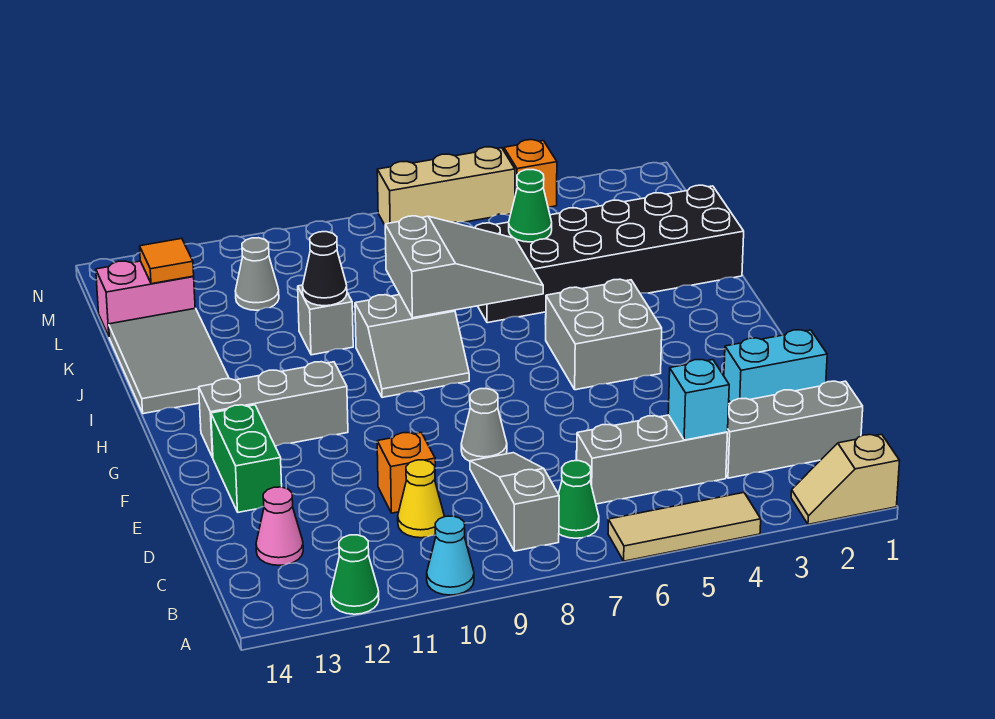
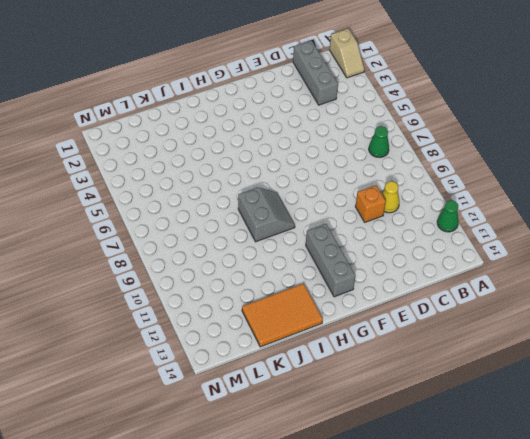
orange tile I13:K14 level 1 -> grey tile I13:K14 level 1
none -> tan tile A4:A6 level 1
none -> cyan cone A10 level 1
none -> grey slope B8:D8 level 1 top B

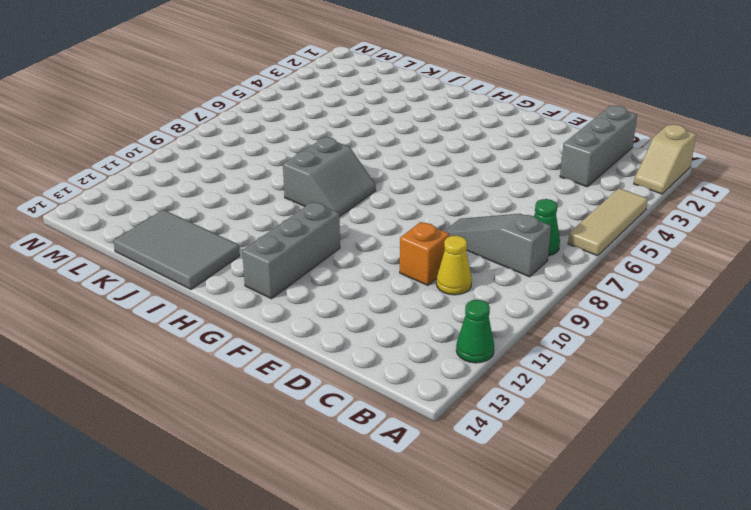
none -> cyan cone A10 level 1
none -> grey brick C4:C6 level 1
none -> pink cone C13 level 1

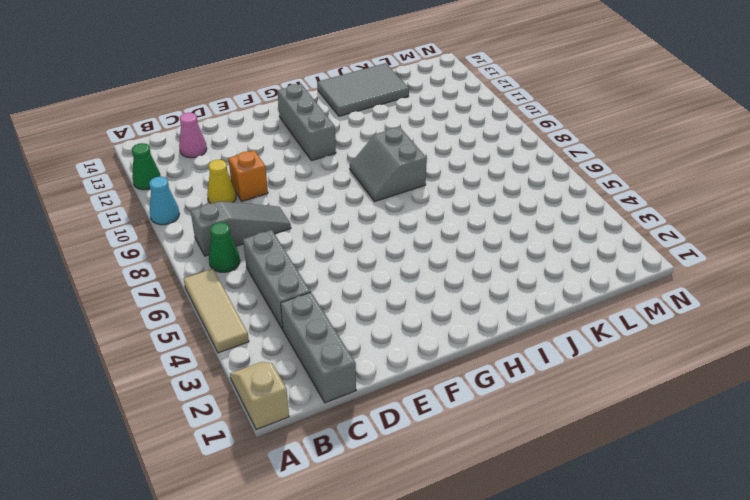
none -> cyan brick E1:E2 level 1
none -> grey cone E8 level 1
none -> green brick E13:F13 level 1

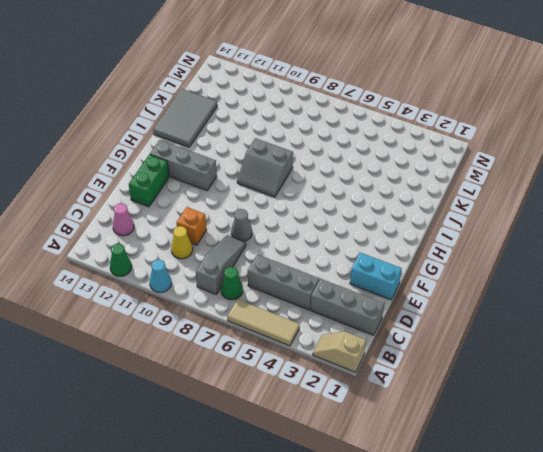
none -> grey brick G4:H5 level 1
none -> black brick J1:K6 level 1
none -> grey brick J10 level 1

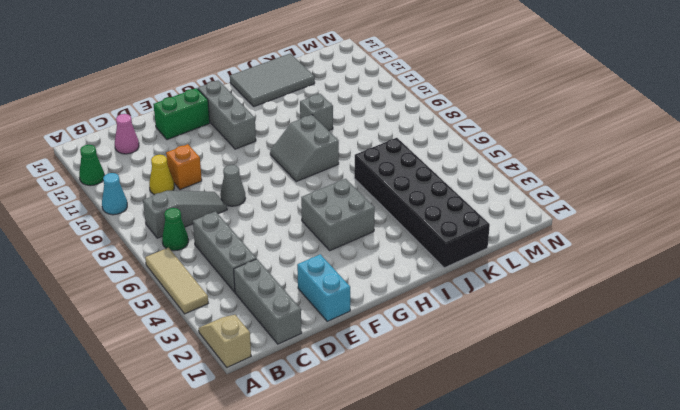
none -> grey cone L11 level 1
none -> pink brick L13:L14 level 1
none -> orange brick N4 level 1

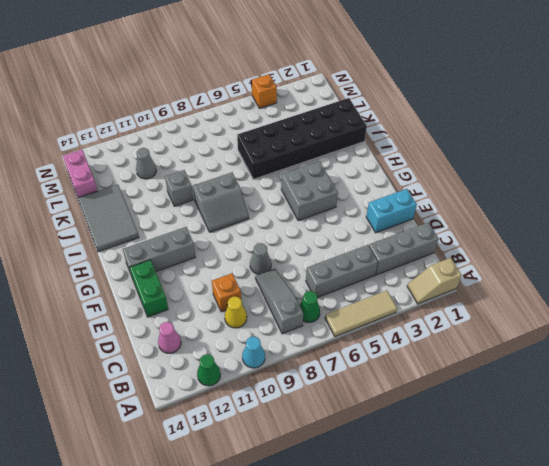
pink brick L14:M14 level 1 -> pink brick L13:L14 level 1
none -> tan brick N5:N7 level 1
none -> cyan brick C4 level 2
none -> grey slope I6:J8 level 2 top 8

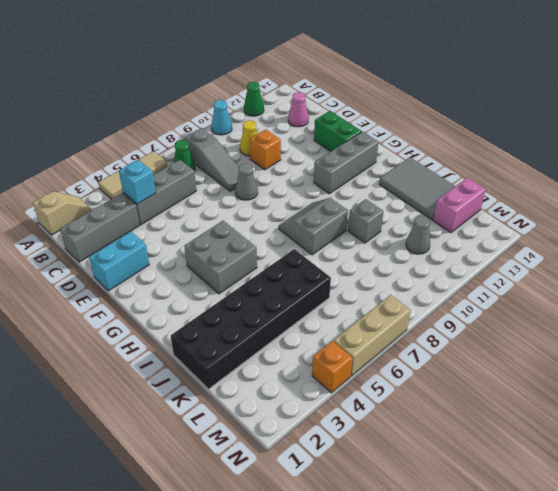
none -> grey slope I6:J8 level 2 top 8
none -> black cone J10 level 2
none -> green cone K5 level 2

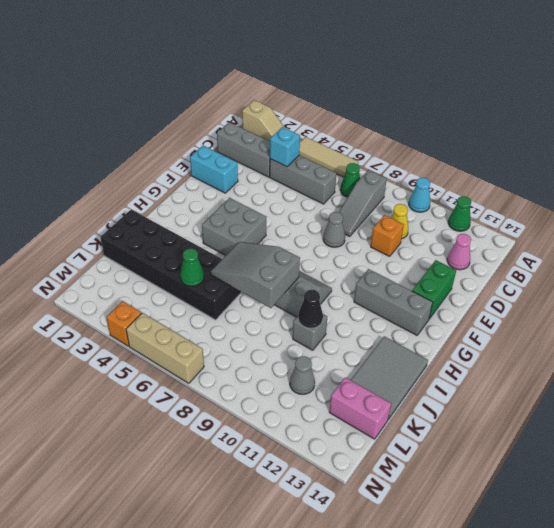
none -> orange tile L13 level 2

